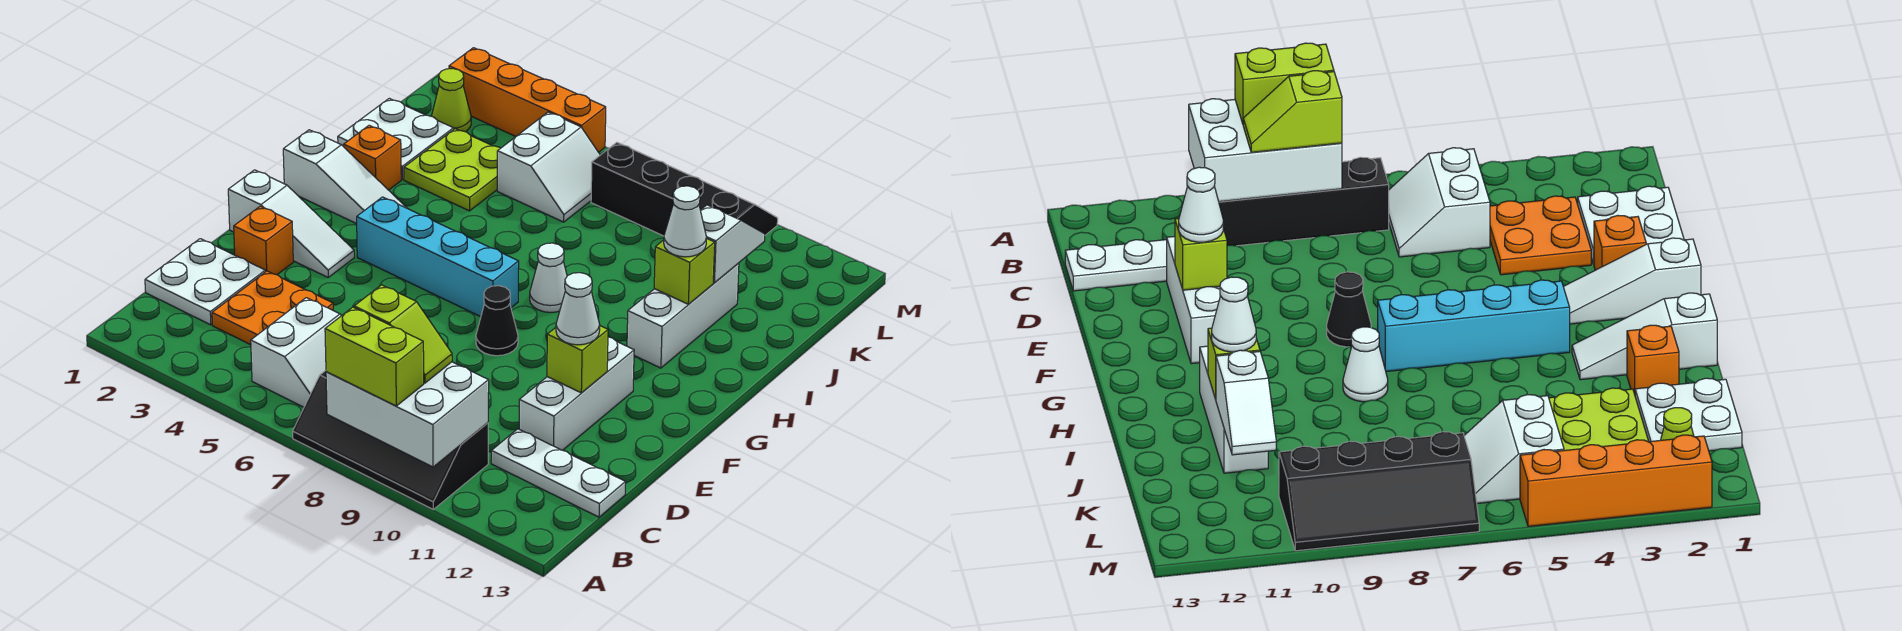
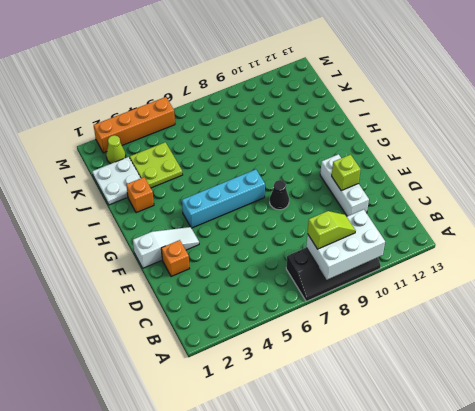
none -> white slope B5:C6 level 1 top 5
none -> white plate C1:D2 level 1
none -> orange plate C3:D4 level 1

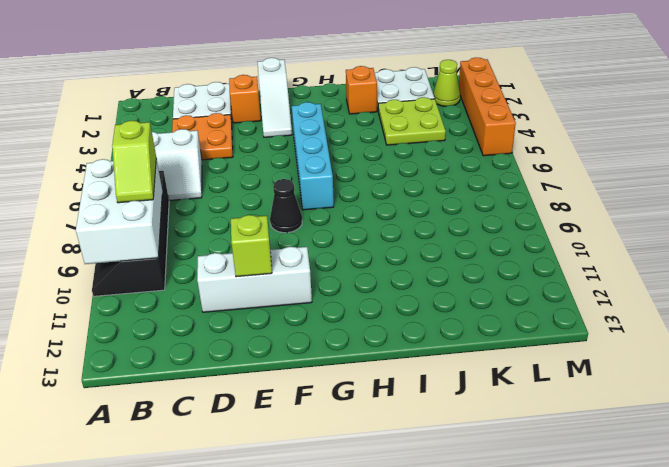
none -> white plate C11:C13 level 1
none -> white slope H1:H3 level 1 top 1
none -> white cone H8 level 1

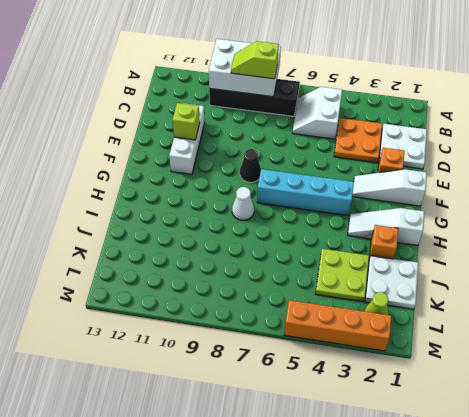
none -> white plate C11:C13 level 1
none -> white brick H11:J11 level 1
none -> white slope K5:L6 level 1 top 5

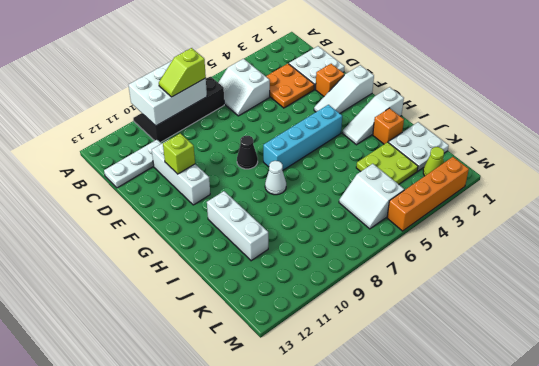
none -> black slope L7:M10 level 1 top L
none -> lime brick I11 level 2
none -> white slope J11:K11 level 2 top J

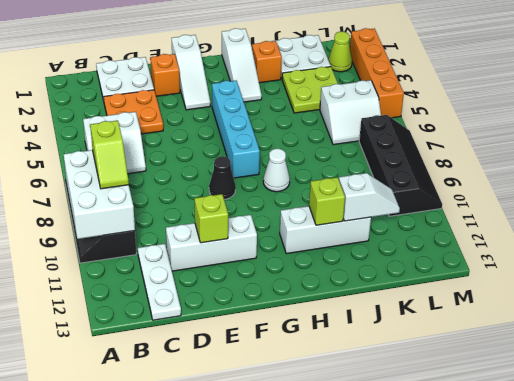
none -> lime brick A8:A9 level 3
none -> white cone E11 level 3
none -> white cone I11 level 3

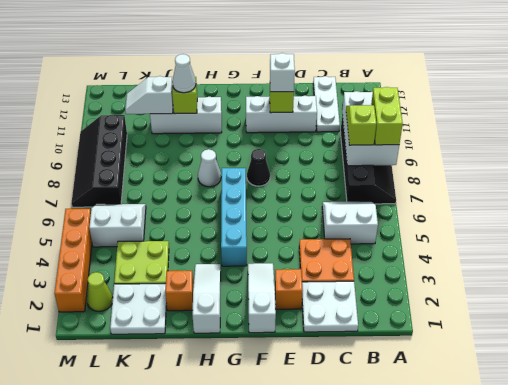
white brick E11 level 3 -> white cone E11 level 3

